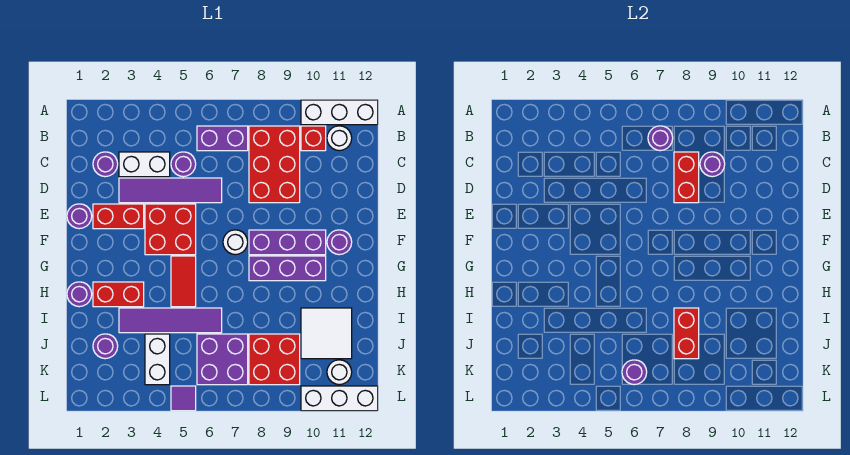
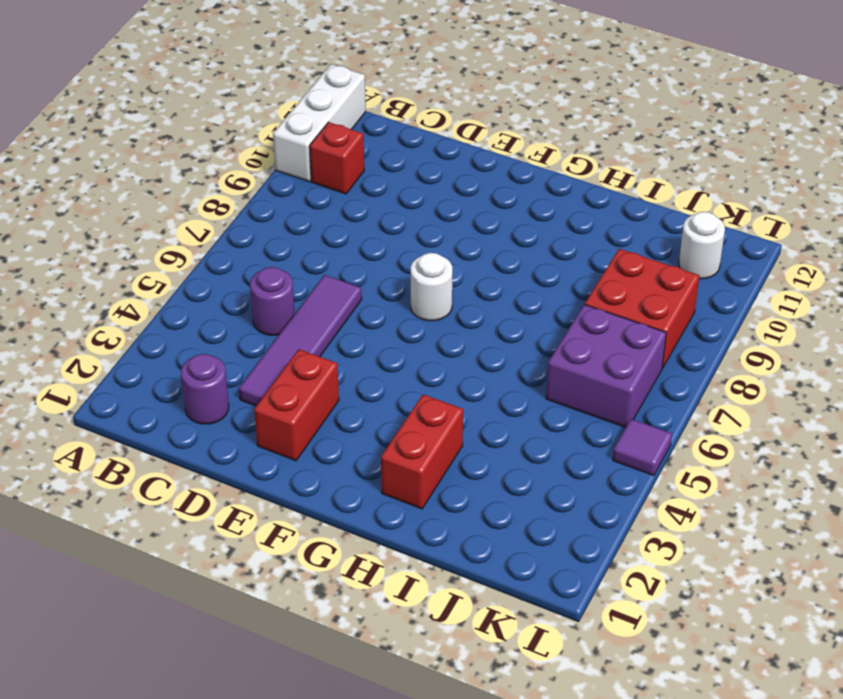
none -> purple brick B6:B7 level 1
none -> red brick B8:D9 level 1
none -> white round brick B11 level 1
none -> white brick C3:C4 level 1

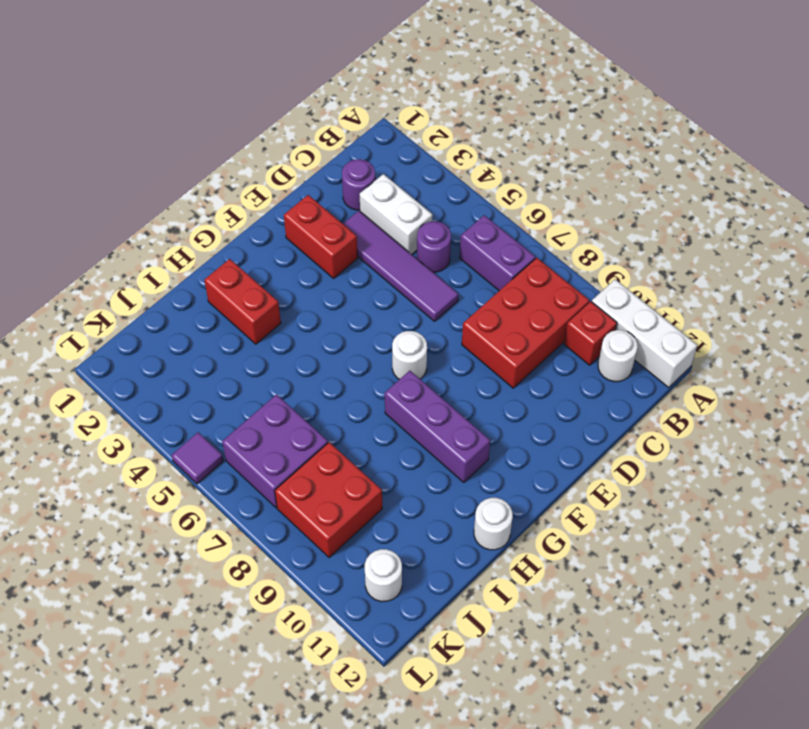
white round brick H12 level 1 -> none
none -> purple round brick E1 level 1
none -> red brick E4:F5 level 1
none -> purple brick F8:F10 level 1
none -> purple round brick F11 level 1

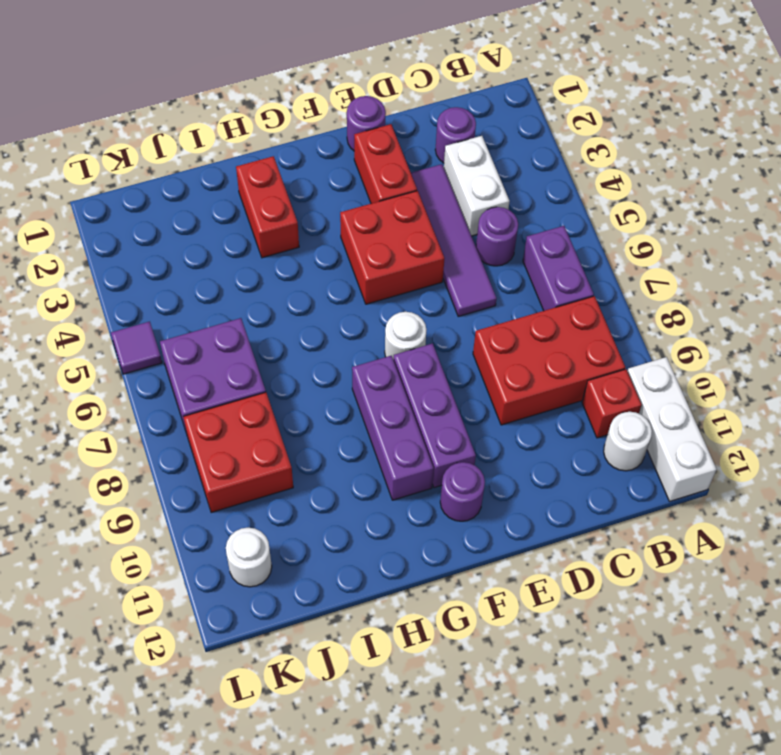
none -> red tile G5:H5 level 1
none -> purple round brick H1 level 1
none -> purple tile I3:I6 level 1
none -> white tile I10:J11 level 1

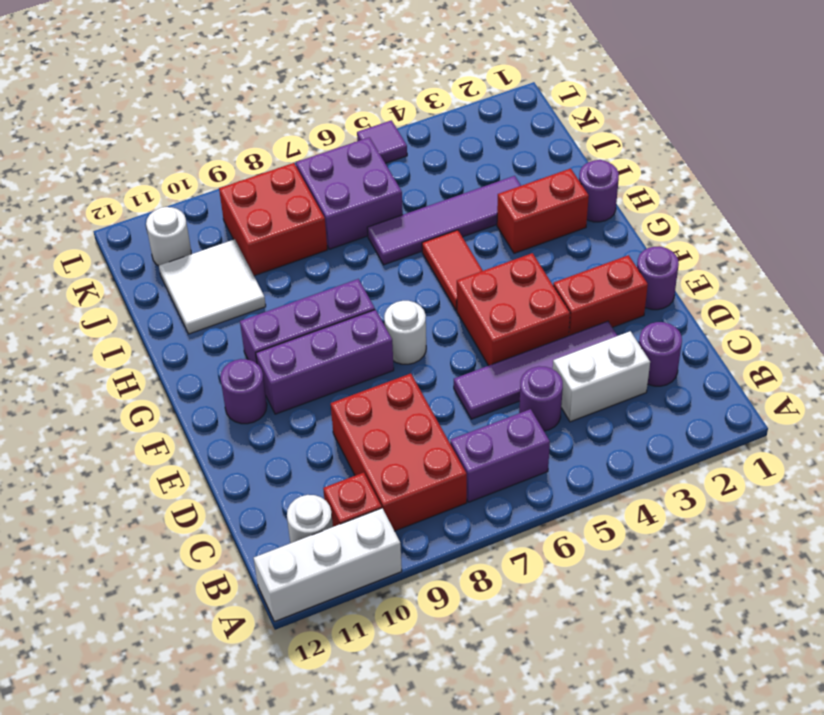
none -> purple round brick J2 level 1
none -> white brick J4:K4 level 1
none -> white brick L10:L12 level 1
none -> purple round brick B7 level 2

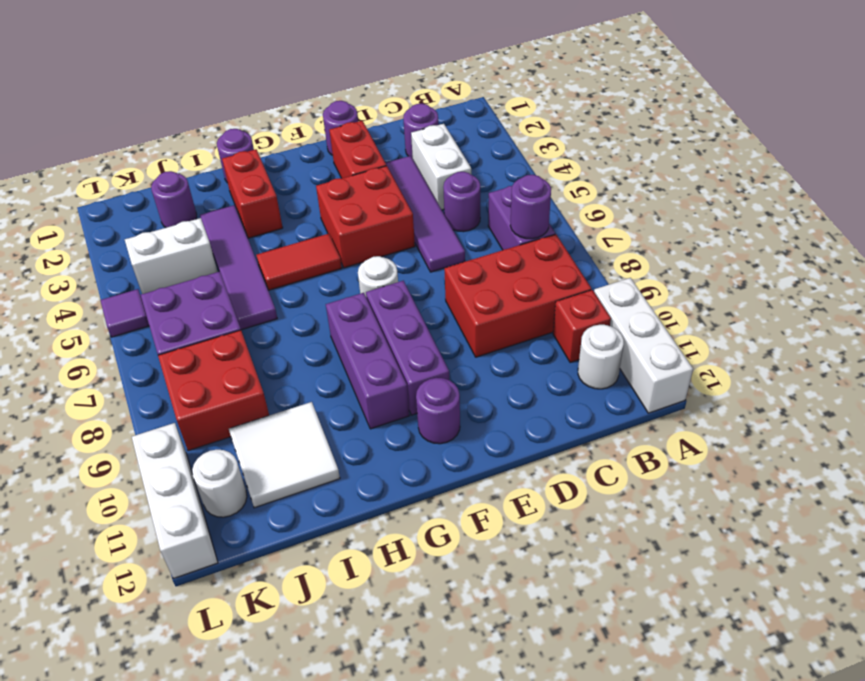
none -> red brick C8:D8 level 2
none -> purple round brick C9 level 2
none -> red brick I8:J8 level 2
none -> purple round brick K6 level 2

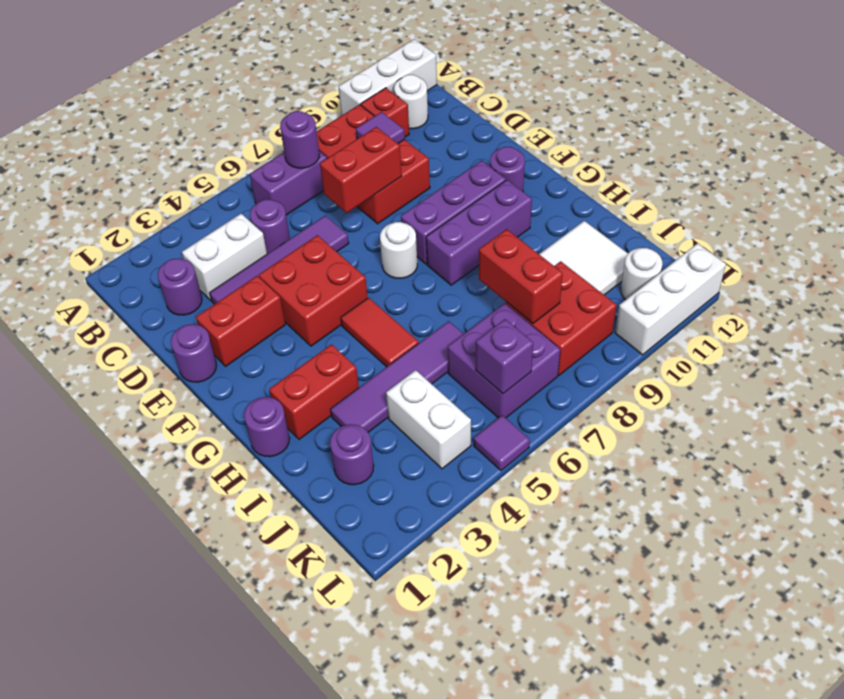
purple tile C9 level 2 -> purple round brick C9 level 2
red brick D7:D8 level 2 -> red brick C8:D8 level 2
purple brick K6 level 2 -> purple round brick K6 level 2

